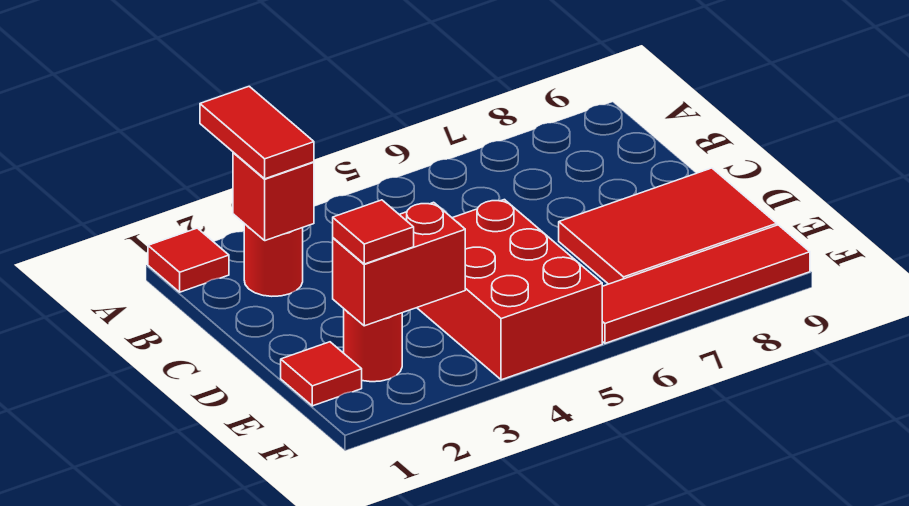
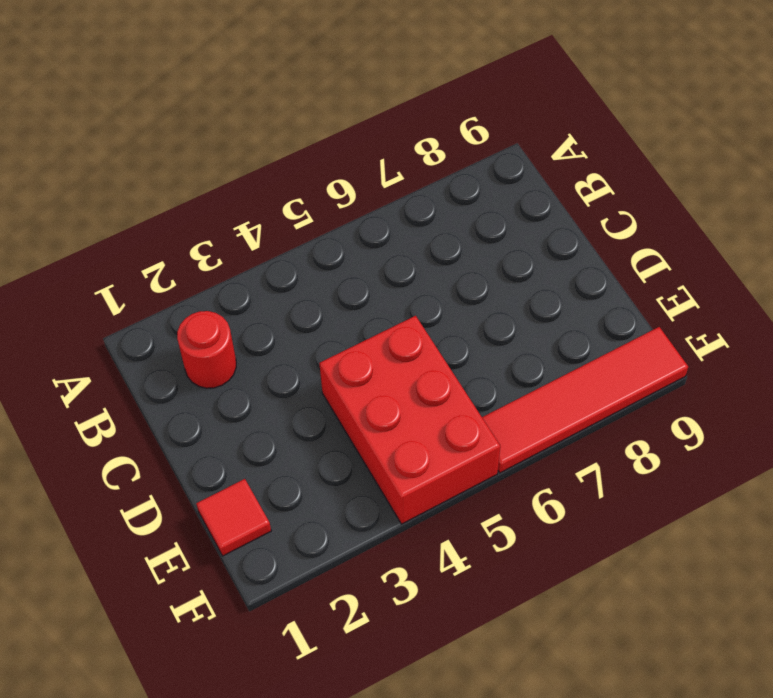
none -> red tile A1 level 1
none -> red tile D7:E9 level 1

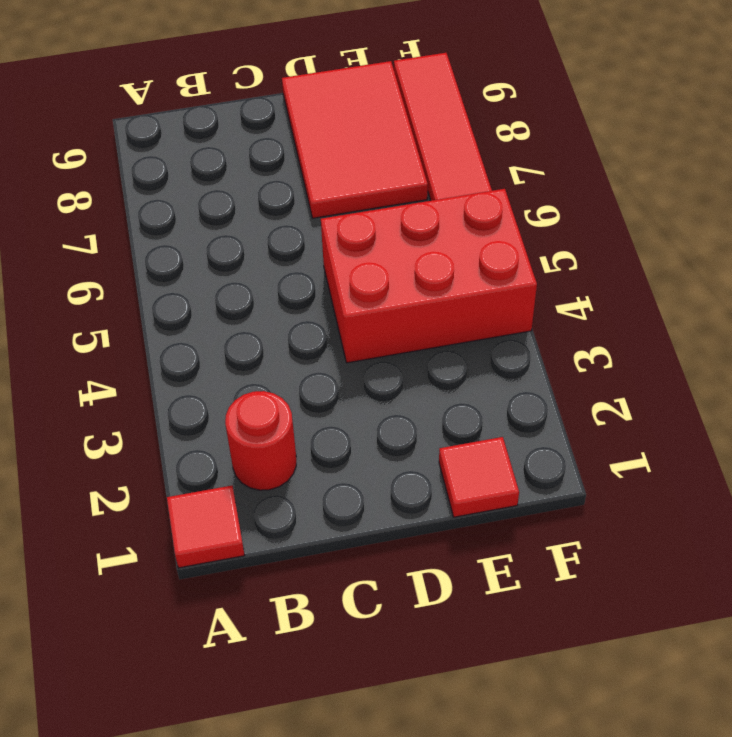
none -> red round brick E2 level 1
none -> red brick B2 level 2

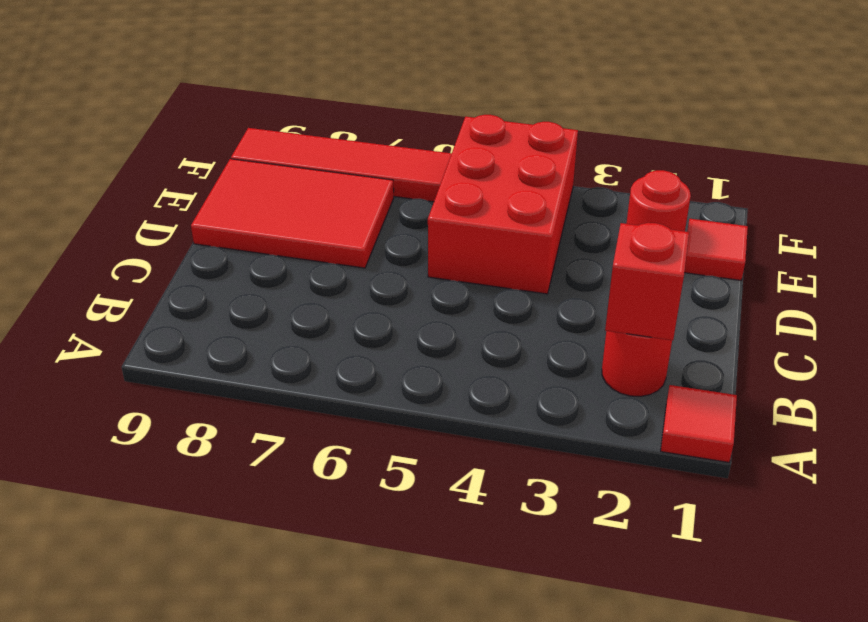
none -> red brick E2:E3 level 2
none -> red tile A2:B2 level 3

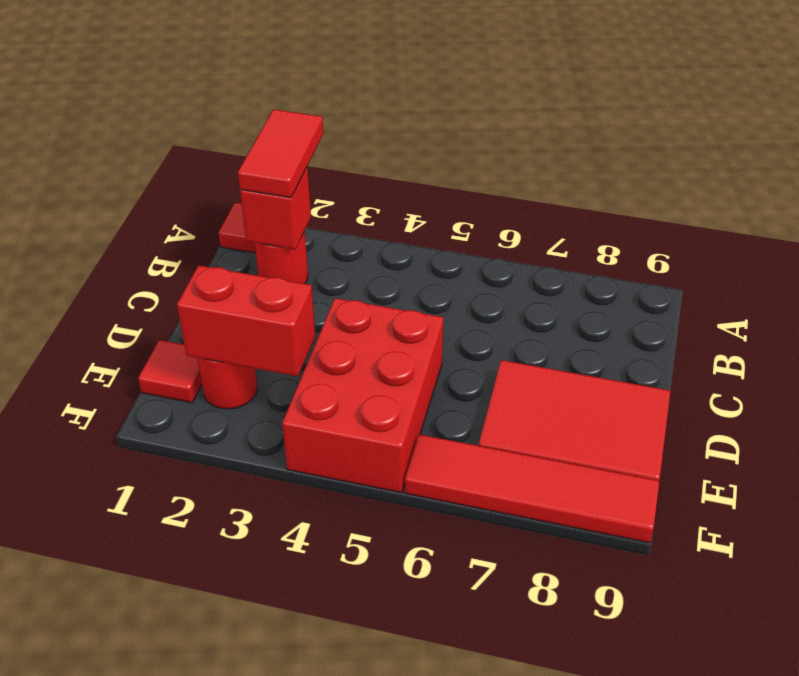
none -> red tile E2 level 3

